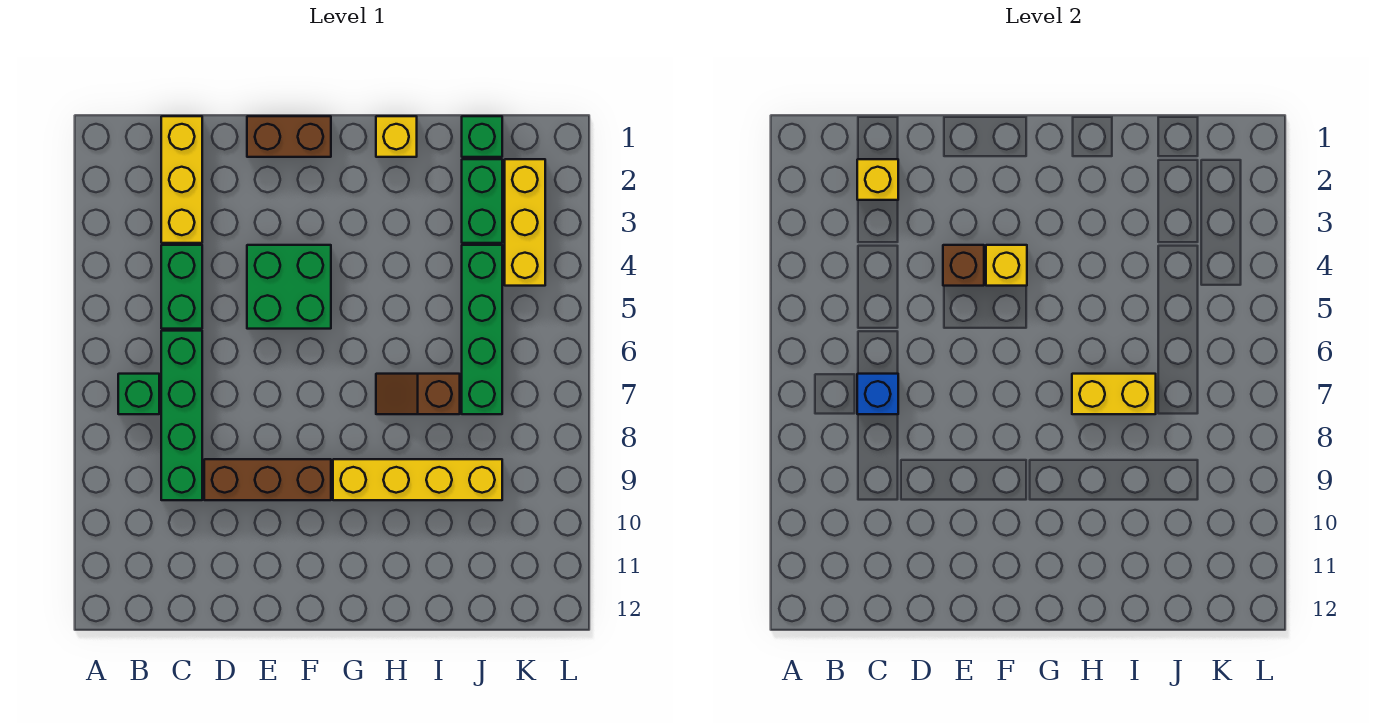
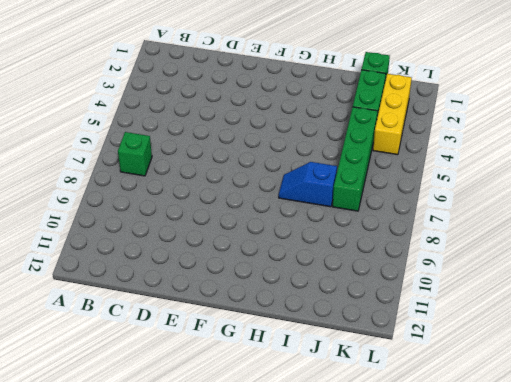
blue slope H7:I7 level 1 top I -> brown slope H7:I7 level 1 top I
none -> yellow brick C1:C3 level 1
none -> green brick C4:C5 level 1
none -> green brick C6:C9 level 1

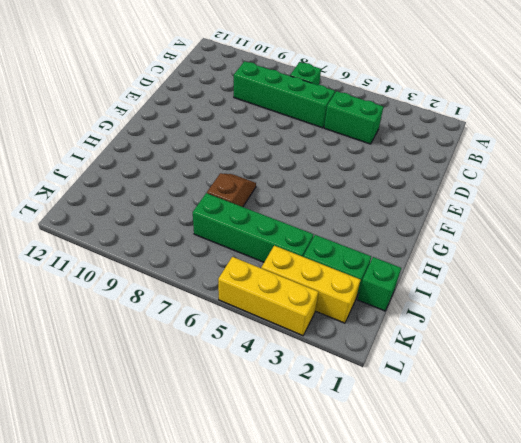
yellow brick L3:L5 level 1 -> yellow brick C1:C3 level 1
none -> brown brick D9:F9 level 1
none -> brown brick E1:F1 level 1
none -> green brick E4:F5 level 1

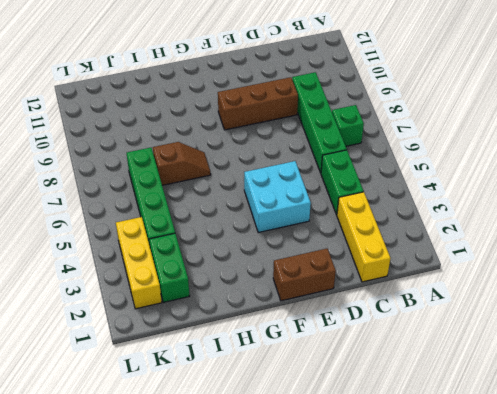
cyan brick E4:F5 level 1 -> green brick E4:F5 level 1
none -> yellow brick G9:J9 level 1
none -> yellow brick H1 level 1
none -> green brick J1 level 1

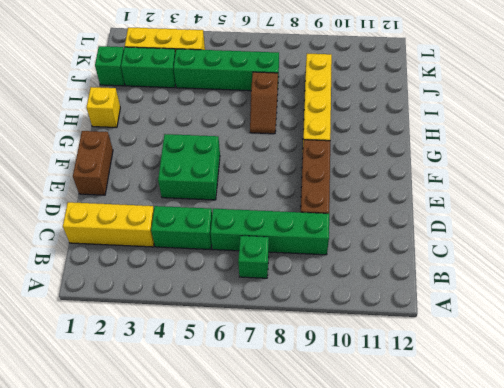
none -> yellow brick C2 level 2
none -> blue brick C7 level 2
none -> brown brick E4 level 2

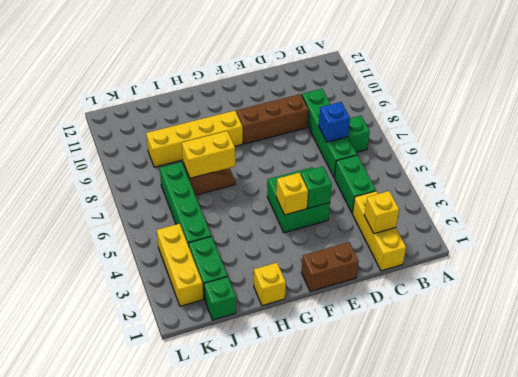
green brick E4 level 2 -> brown brick E4 level 2

